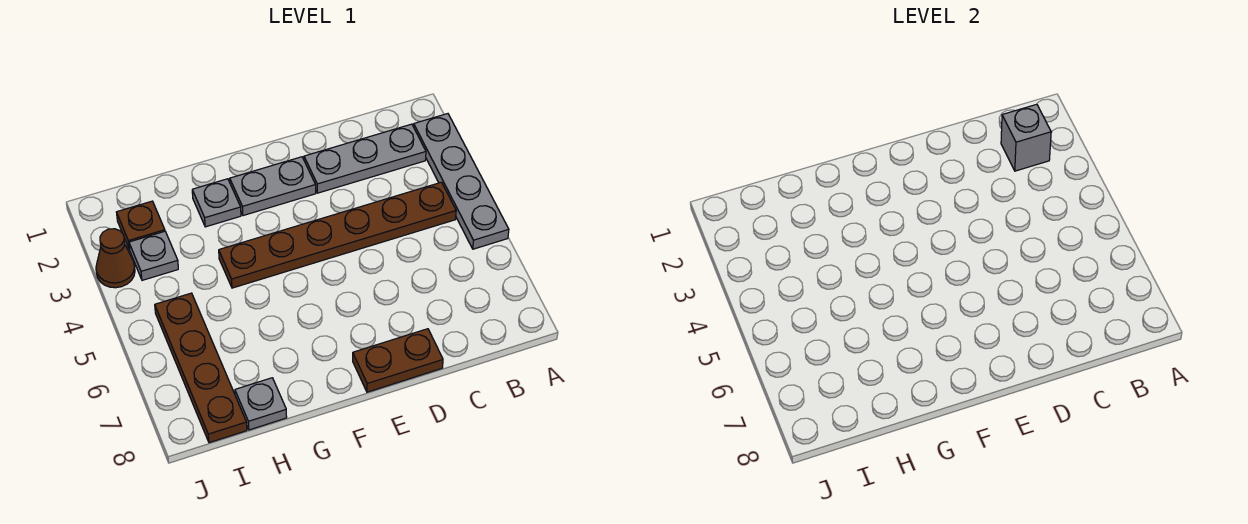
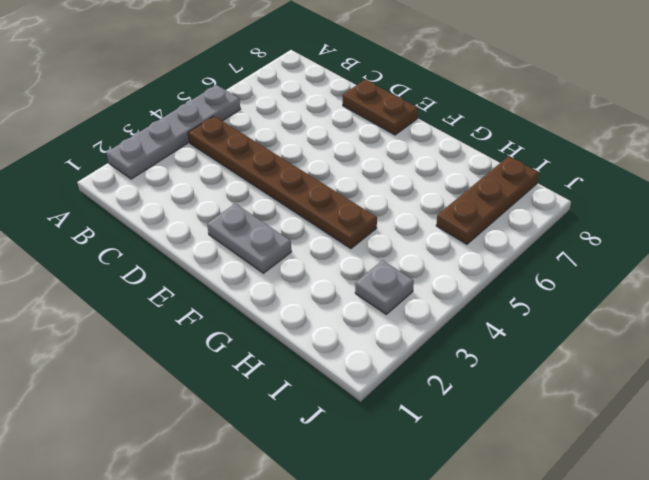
brown plate I6:I8 level 1 -> brown plate I5:I8 level 1
none -> grey plate B2:D2 level 1
none -> grey plate G2 level 1
none -> grey plate H8 level 1

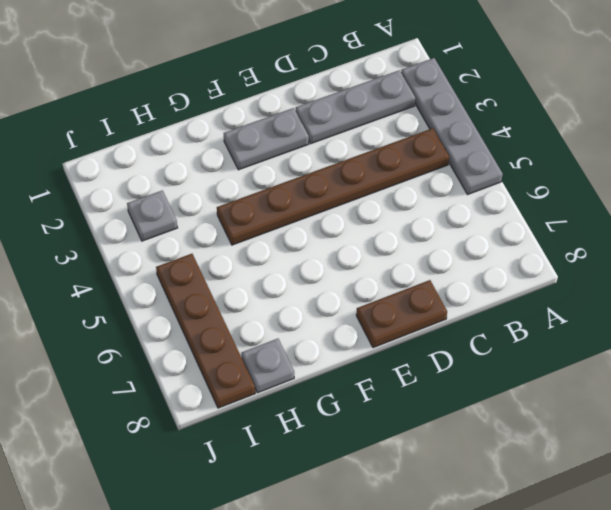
none -> grey plate G2 level 1
none -> brown plate I2 level 1
none -> brown cone J3 level 1

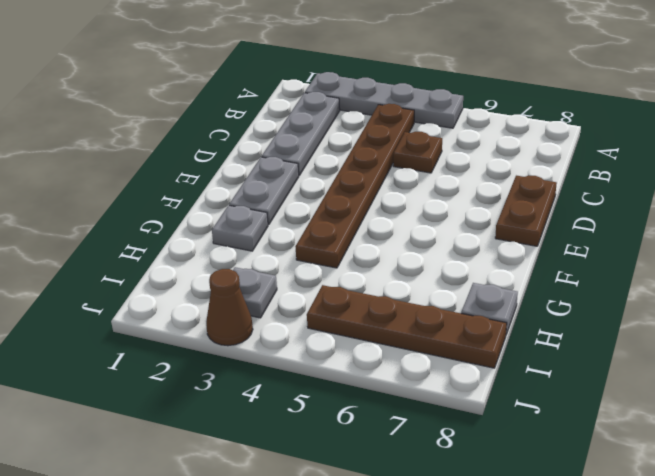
brown plate C5 level 1 -> brown plate I2 level 1
none -> grey brick B2 level 2

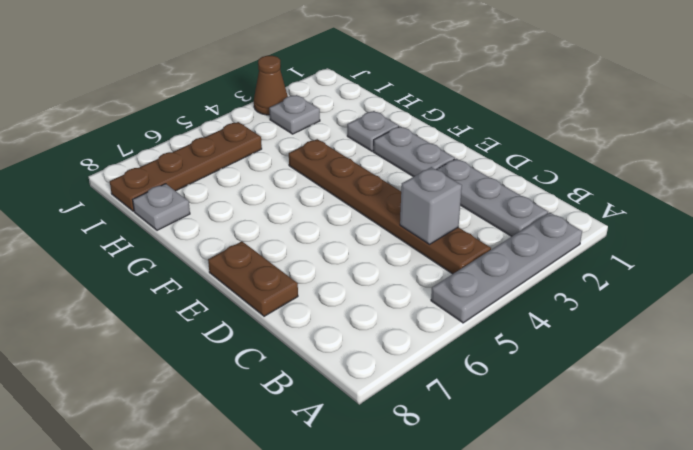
grey brick C4 level 2 -> grey brick B2 level 2
none -> brown plate I2 level 1

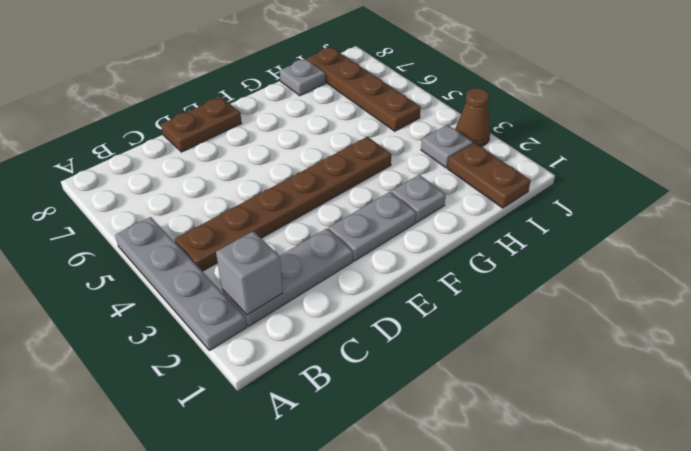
brown plate I1:I2 level 1 -> brown plate I2 level 1

